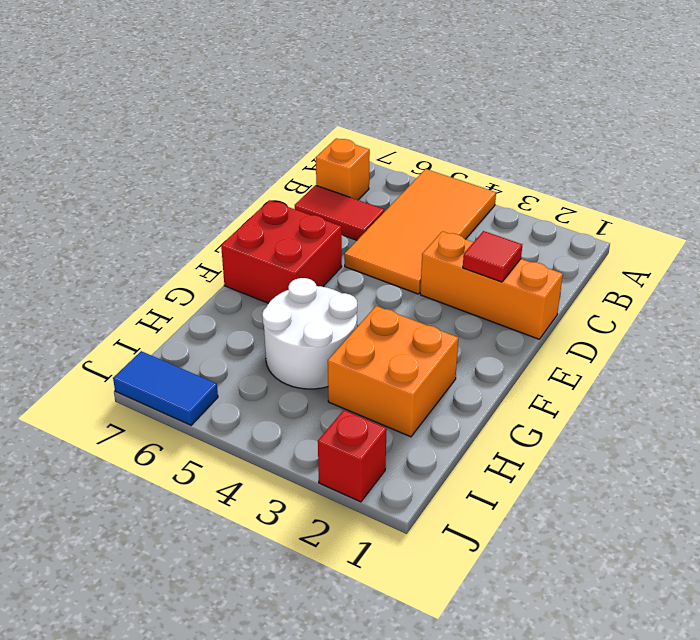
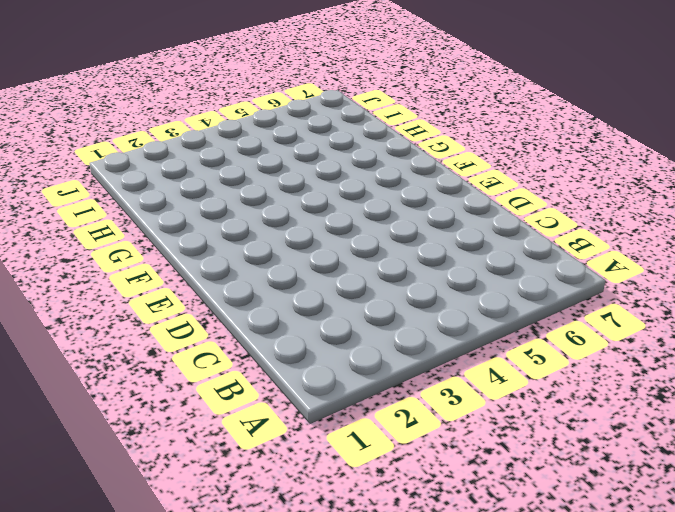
none -> orange tile A4:D5 level 1
none -> orange brick B7 level 1

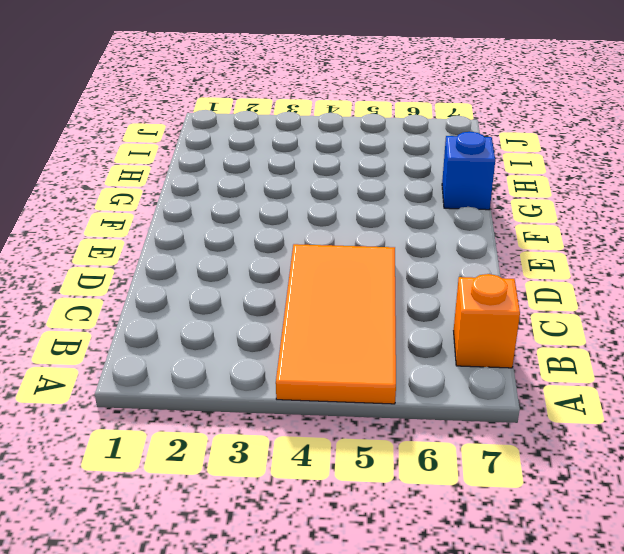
blue brick G7 level 1 -> none
none -> red tile C6:C7 level 1
none -> orange brick D1:D3 level 1

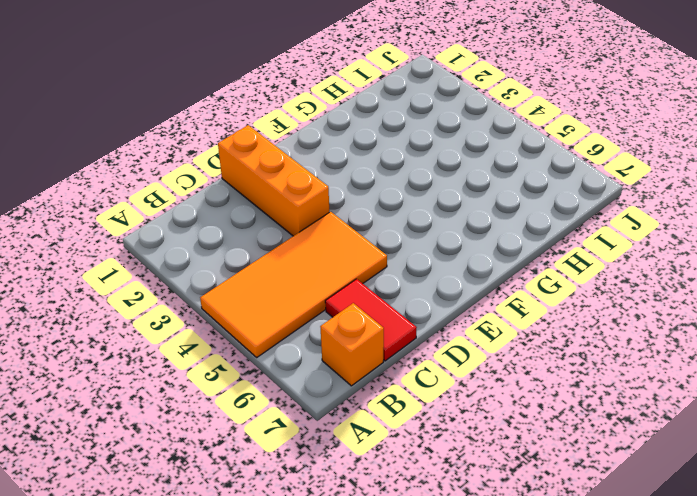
none -> red brick E6:F7 level 1
none -> orange brick G2:H3 level 1

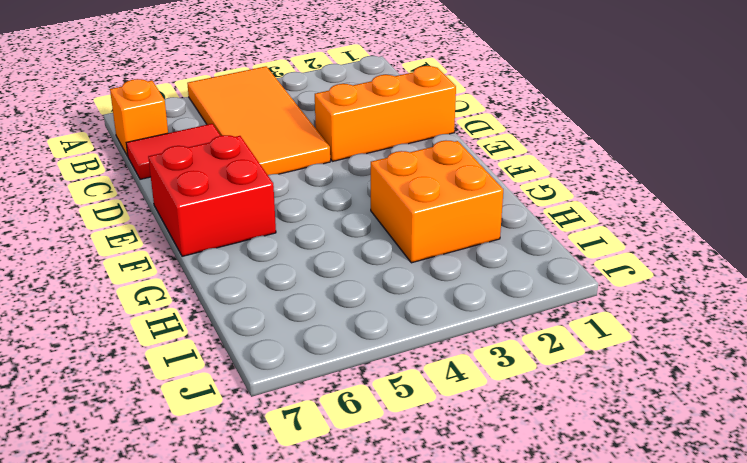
none -> white round brick G4:H5 level 1
none -> red brick J2 level 1

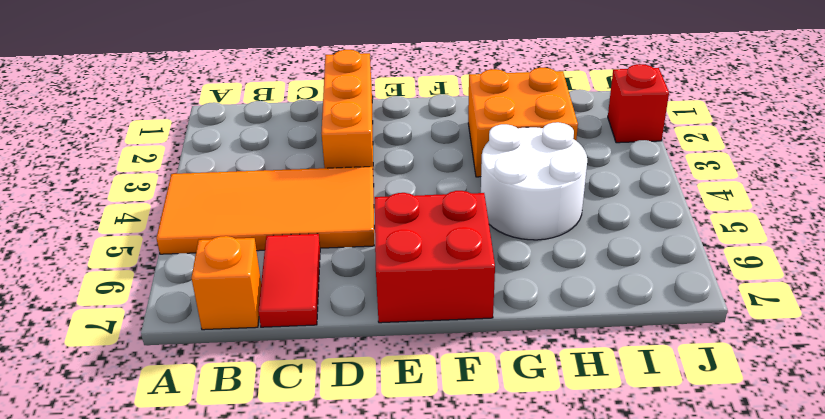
none -> blue tile J6:J7 level 1
none -> red tile D2 level 2

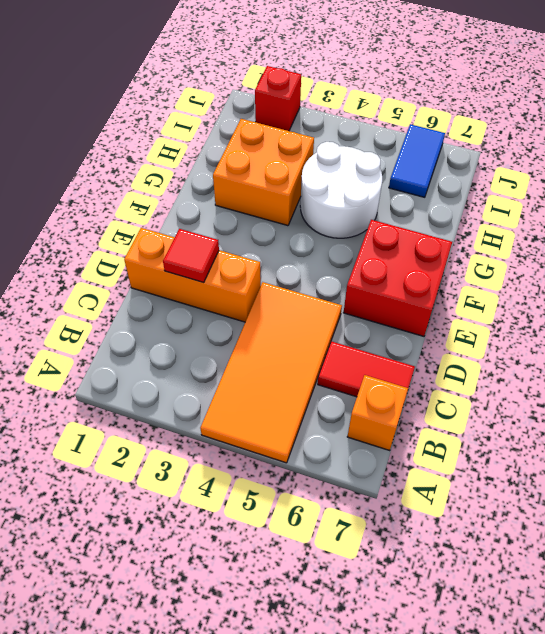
blue tile I6:J6 level 1 -> blue tile J6:J7 level 1

